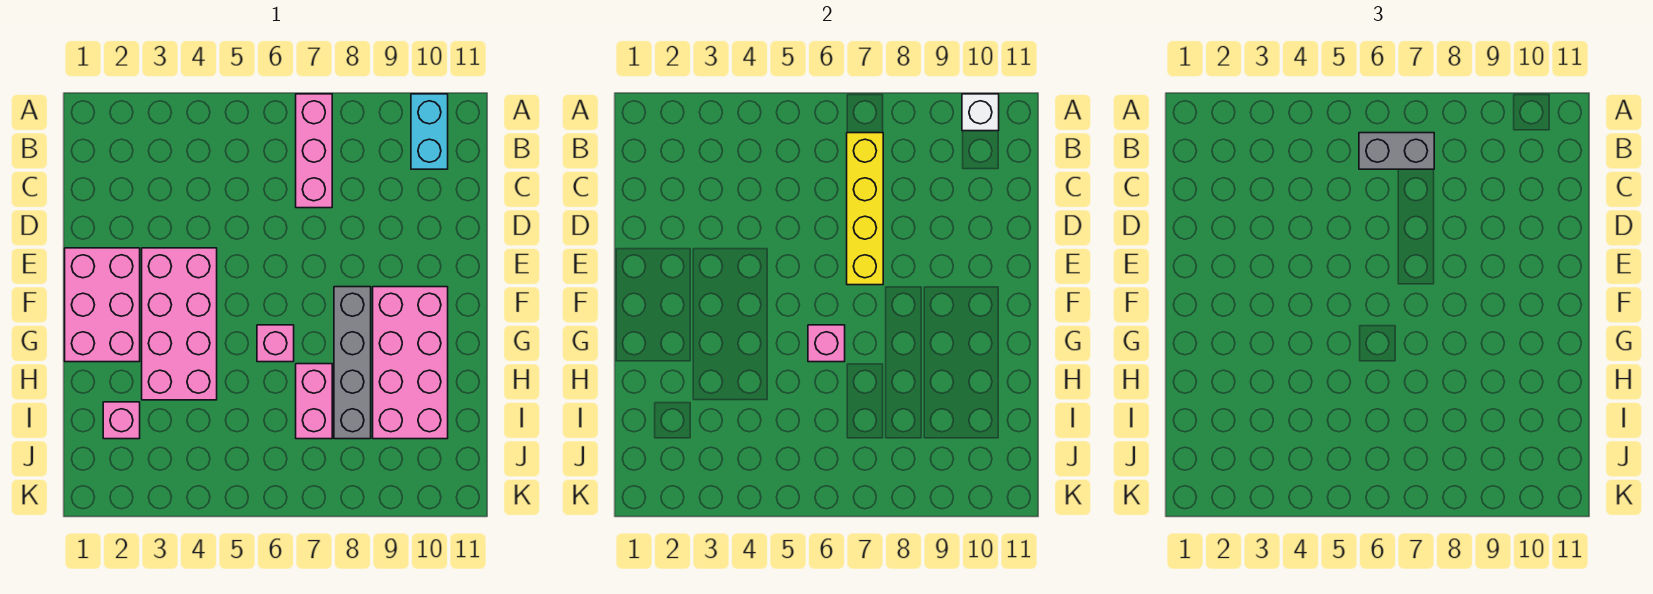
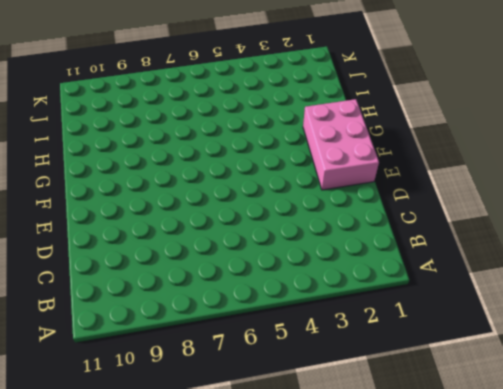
none -> pink brick A7:C7 level 1
none -> cyan brick A10:B10 level 1
none -> pink brick E3:H4 level 1

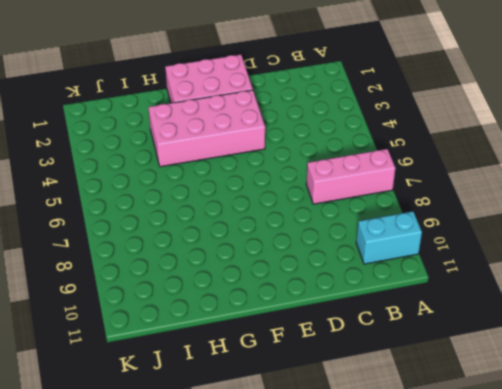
none -> grey brick F8:I8 level 1
none -> pink brick F9:I10 level 1
none -> pink brick G6 level 1

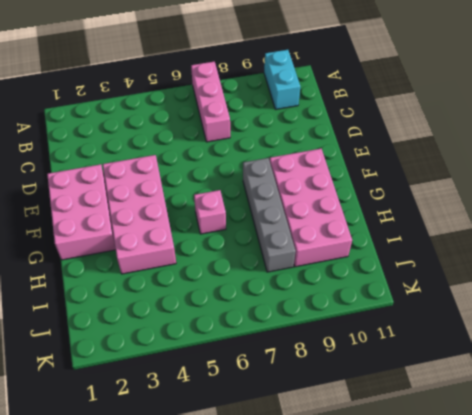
none -> pink brick H7:I7 level 1
none -> pink brick I2 level 1
none -> white brick A10 level 2

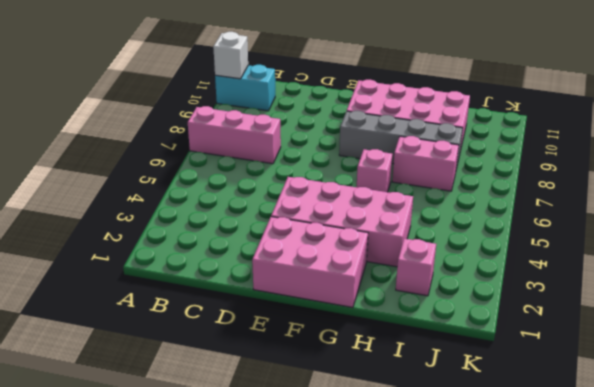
none -> yellow brick B7:E7 level 2
none -> pink brick G6 level 2
none -> grey brick B6:B7 level 3

